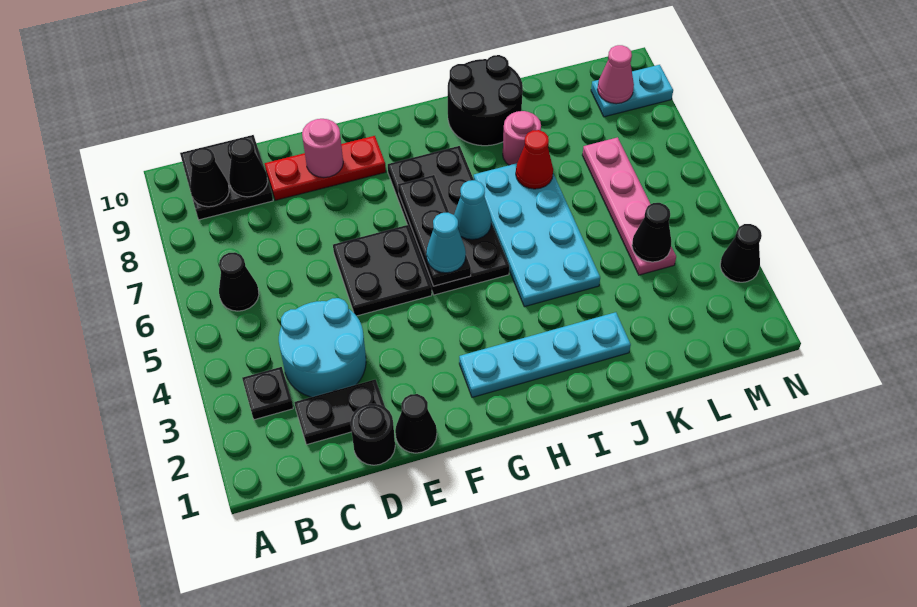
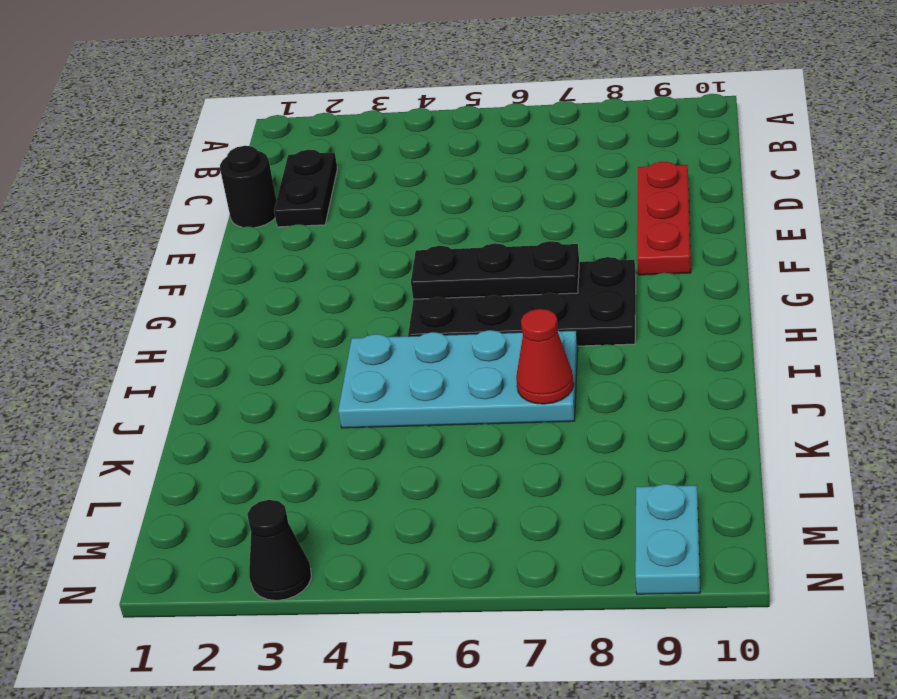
none -> black plate B3 level 1
none -> black cone B6 level 1
none -> black plate B9:C10 level 1

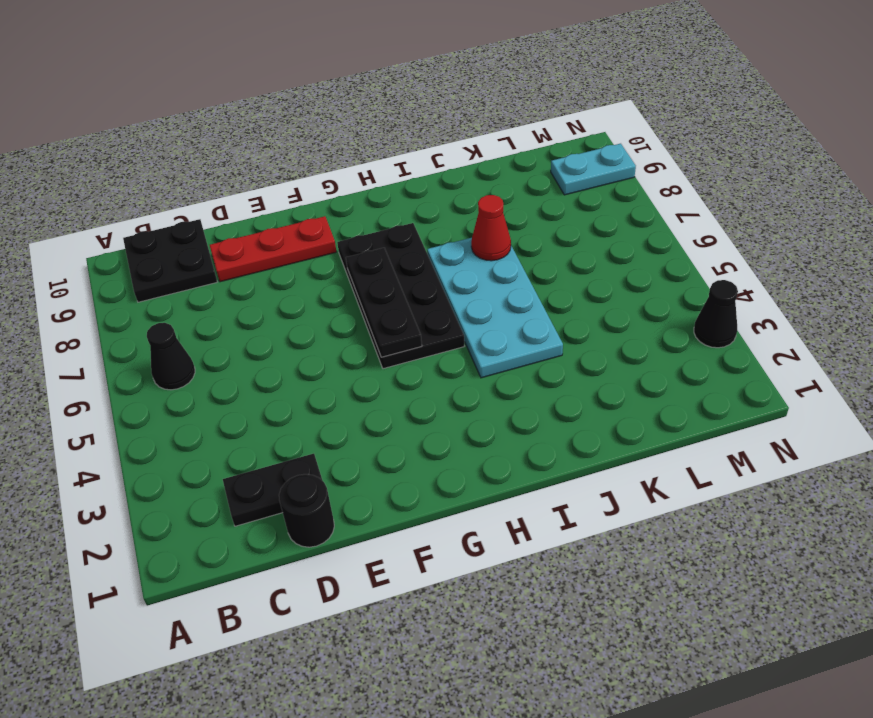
none -> black plate B3 level 1
none -> cyan round brick C3:D4 level 1
none -> black cone E1 level 1

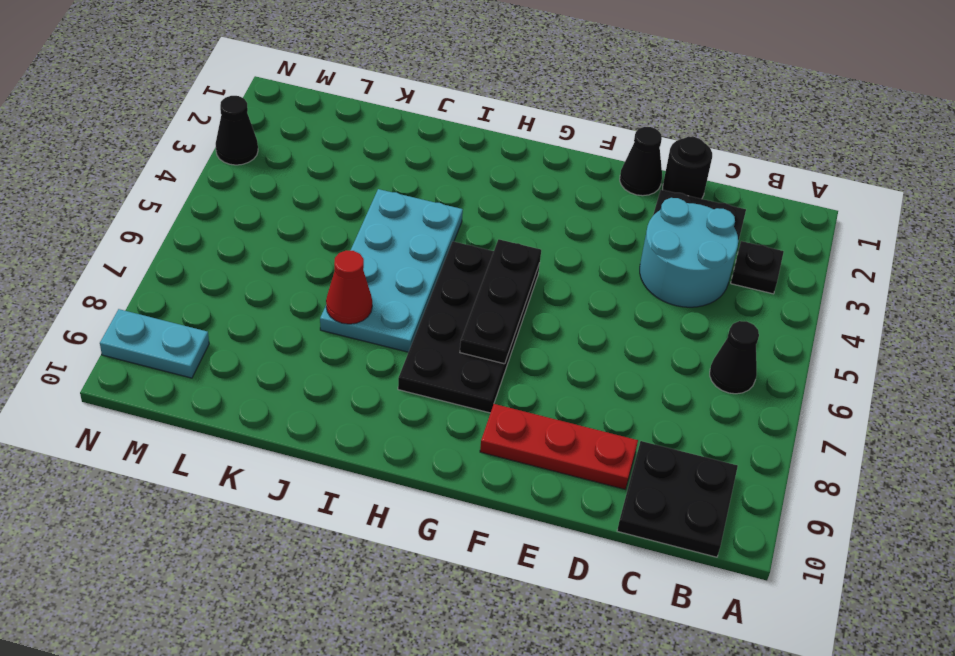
none -> black plate E5:F6 level 1
none -> cyan plate G2:J2 level 1
none -> black round brick I9:J10 level 1

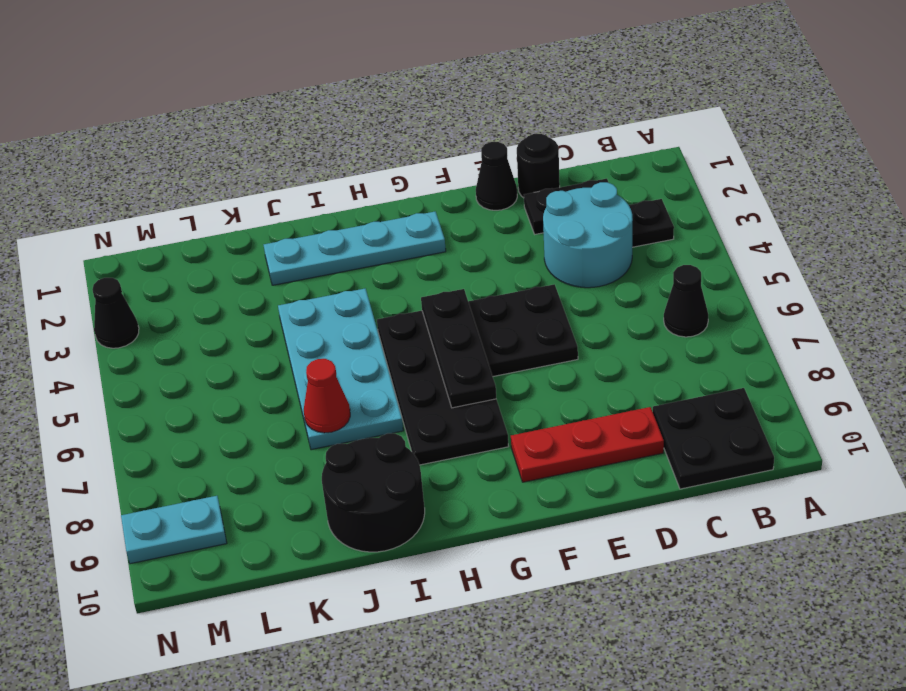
none -> pink round brick J8 level 1
none -> pink plate L4:L7 level 1
none -> black cone B9 level 2

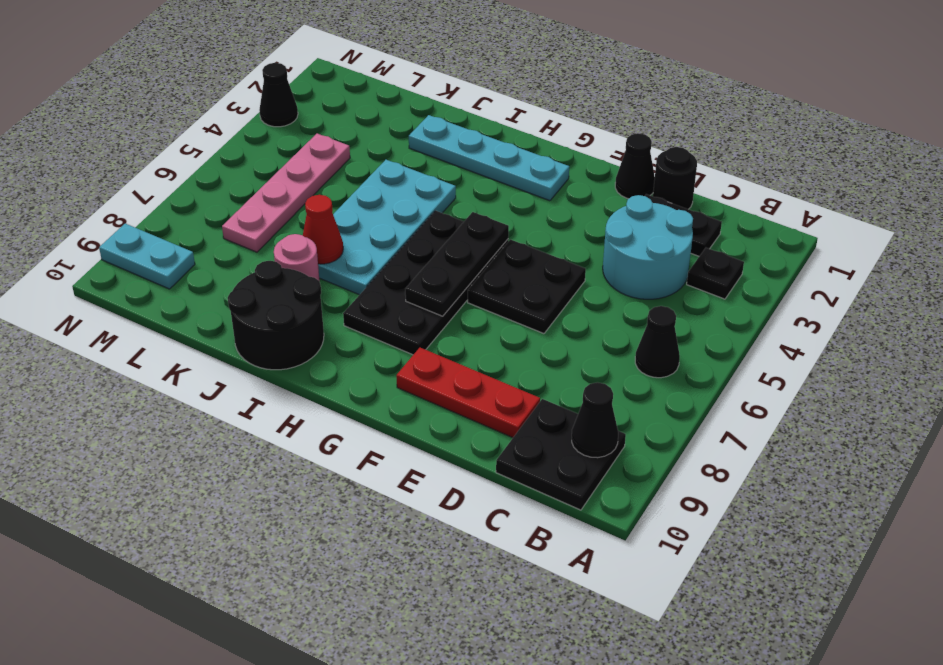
none -> black cone C9 level 2
none -> pink round brick E9 level 2
none -> cyan cone H6 level 2

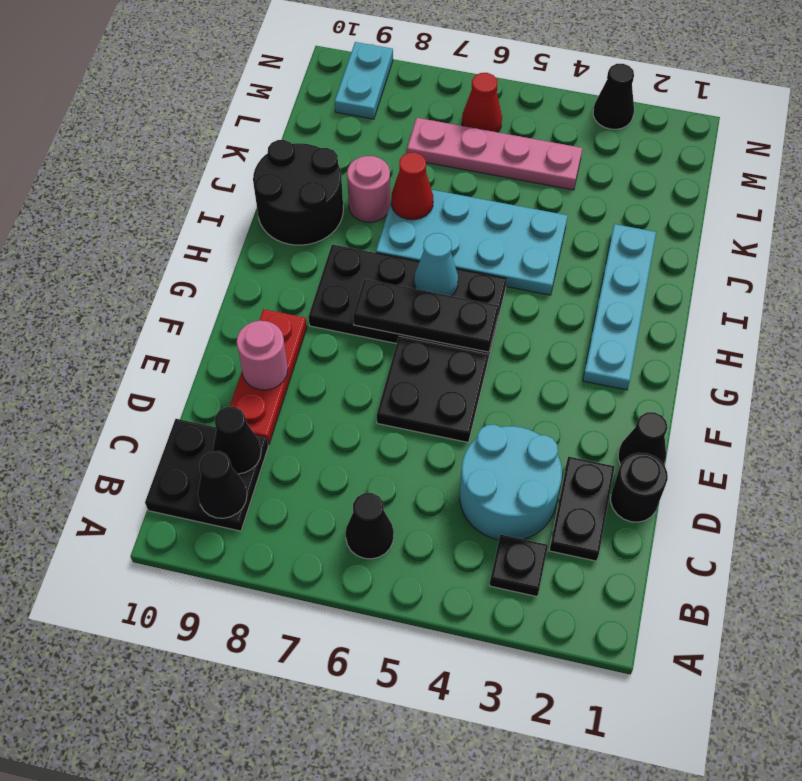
red cone M6 level 1 -> none
none -> black cone L4 level 2
none -> pink cone M9 level 2
none -> cyan cone G5 level 3

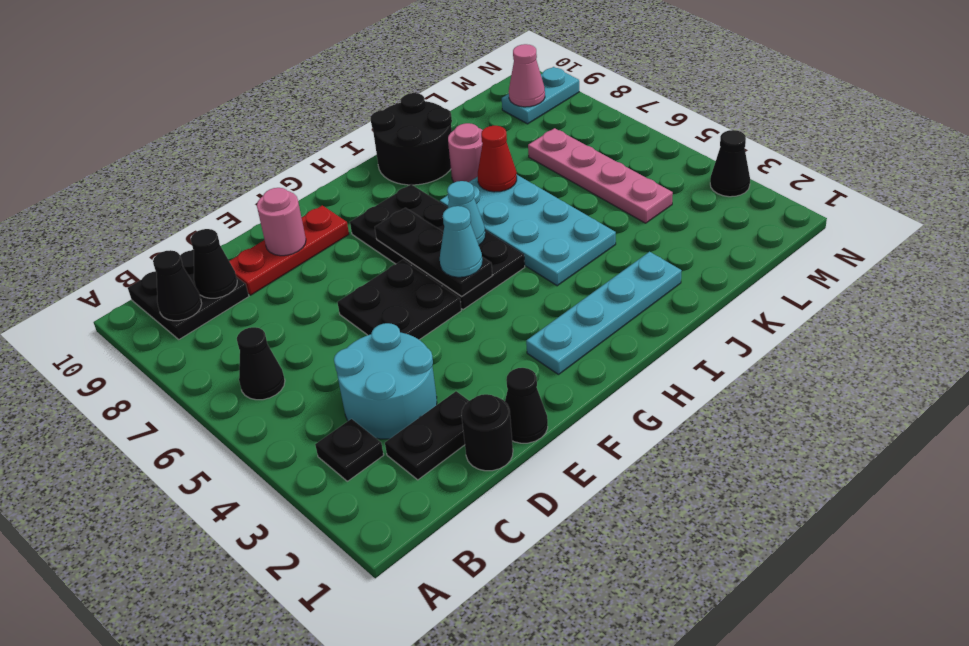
none -> black cone L4 level 2

